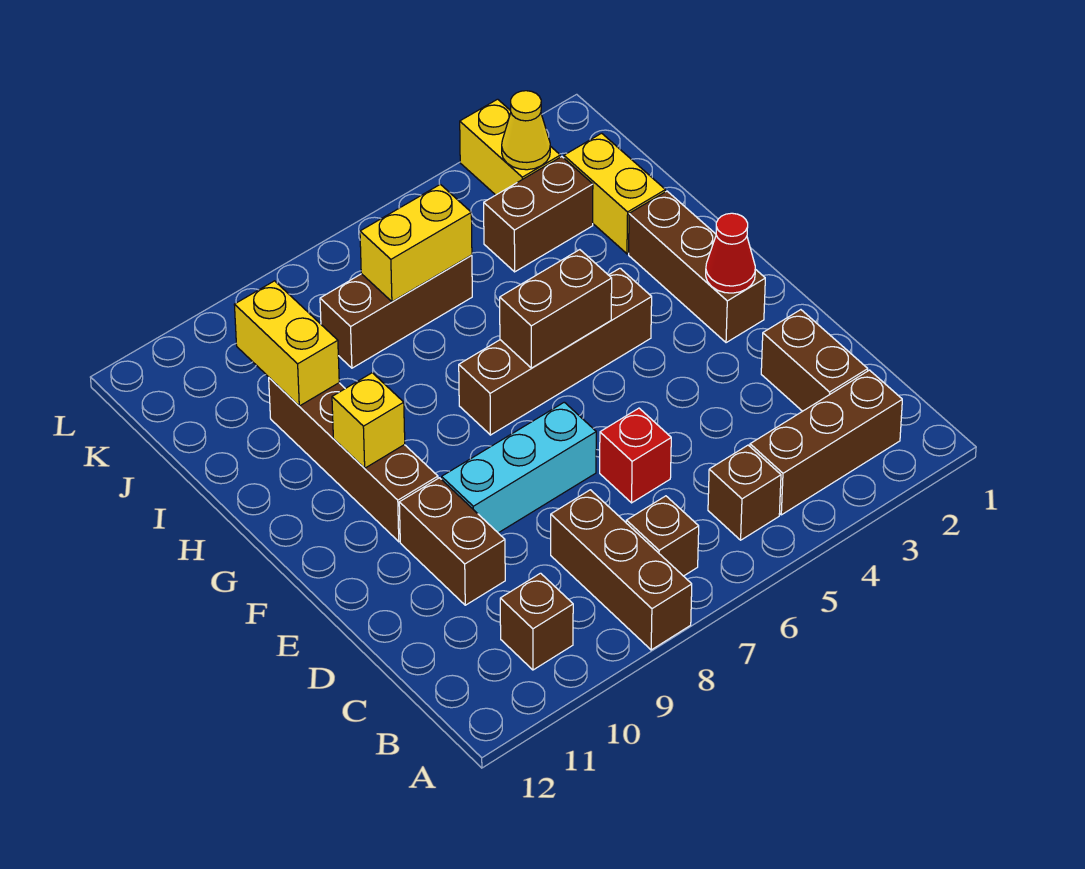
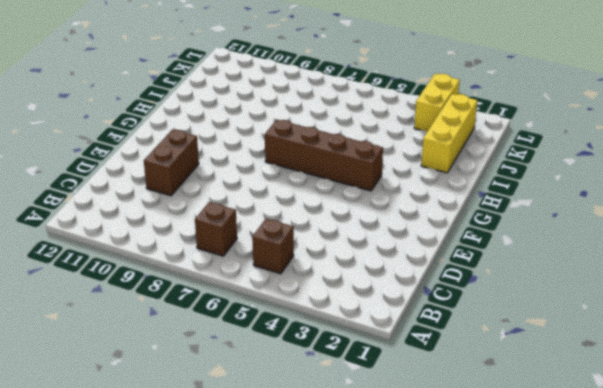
yellow brick I2:K2 level 1 -> yellow brick I2:J2 level 1
none -> brown brick A8:C8 level 1
none -> brown brick B2:B4 level 1
none -> brown brick B10 level 1

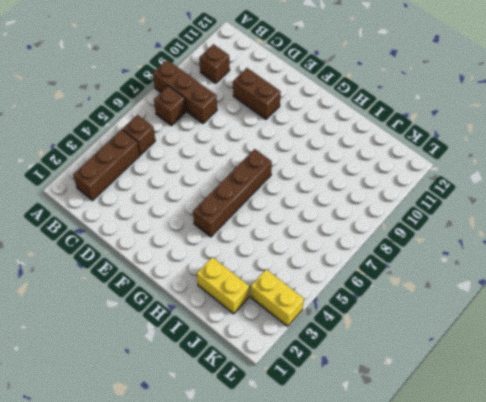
none -> brown brick C2:D2 level 1
none -> red brick D6 level 1
none -> cyan brick E7:E9 level 1

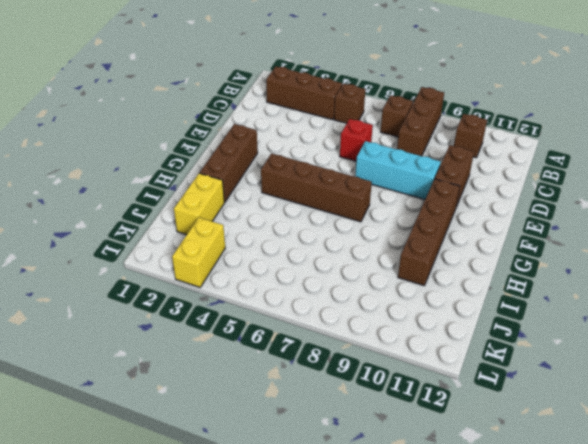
none -> brown brick C2:D2 level 1
none -> brown brick J3:J4 level 1
none -> brown brick J6:J8 level 1

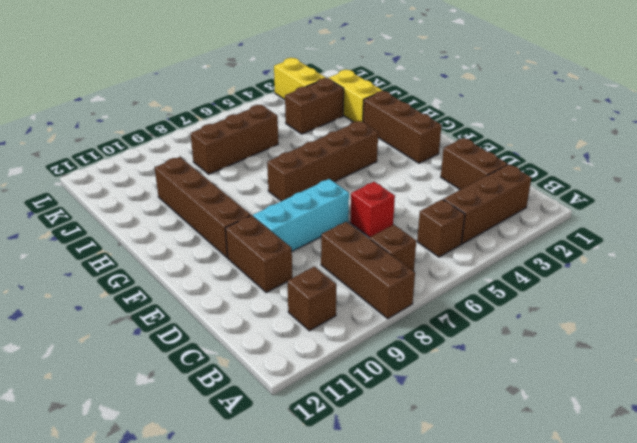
none -> red cone F2 level 2
none -> brown brick G5:G6 level 2
none -> yellow brick G10 level 2

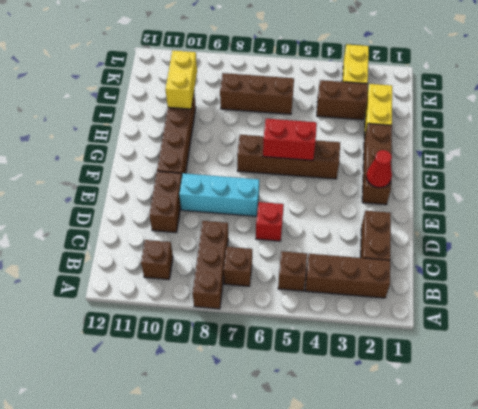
red brick G5:G6 level 2 -> brown brick G5:G6 level 2
none -> yellow brick G10 level 2
none -> yellow brick J6:J7 level 2
none -> yellow cone K3 level 2

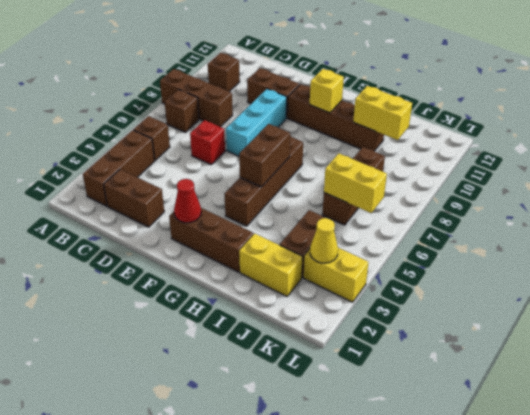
yellow brick J6:K6 level 2 -> yellow brick J6:J7 level 2

